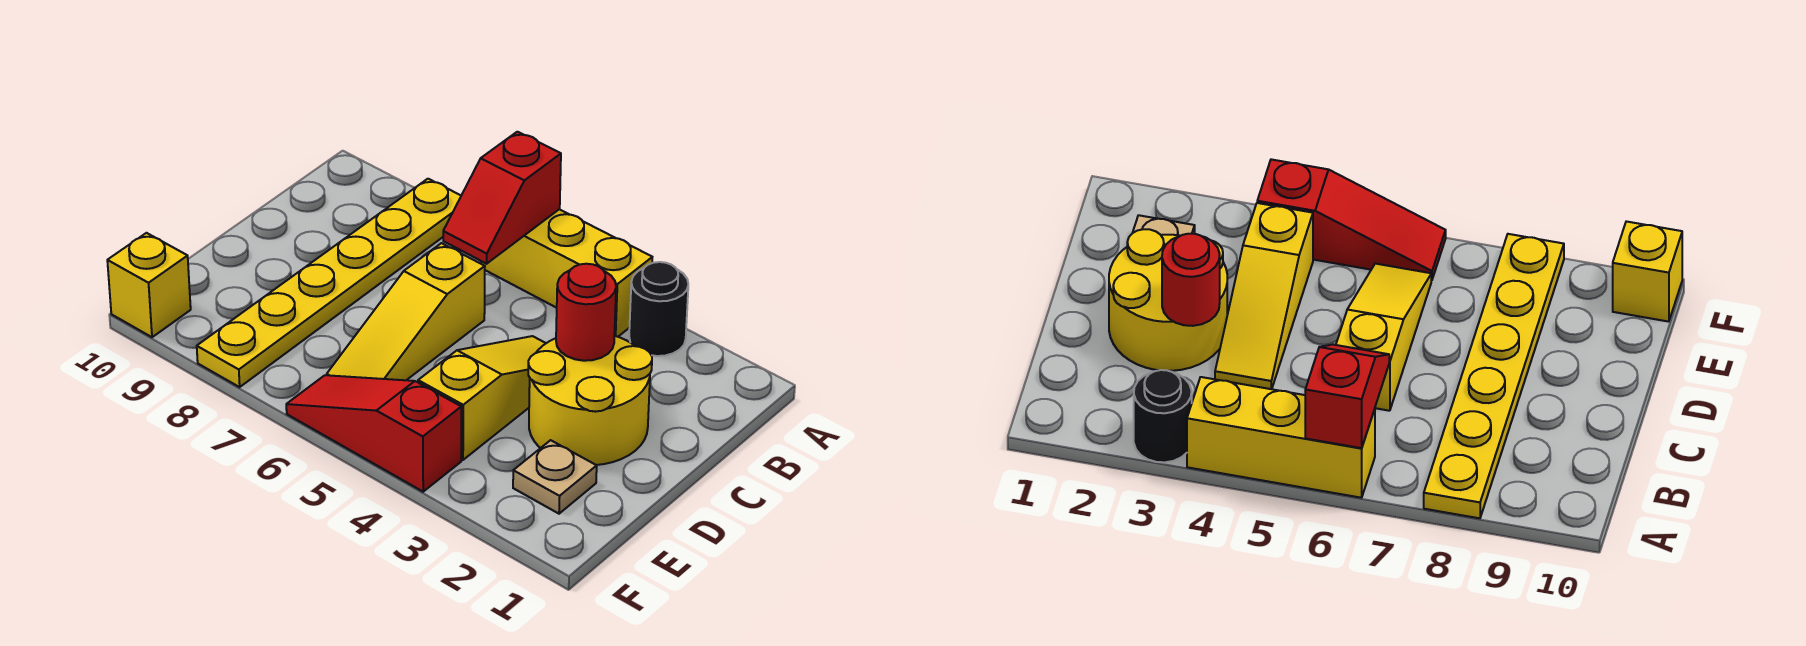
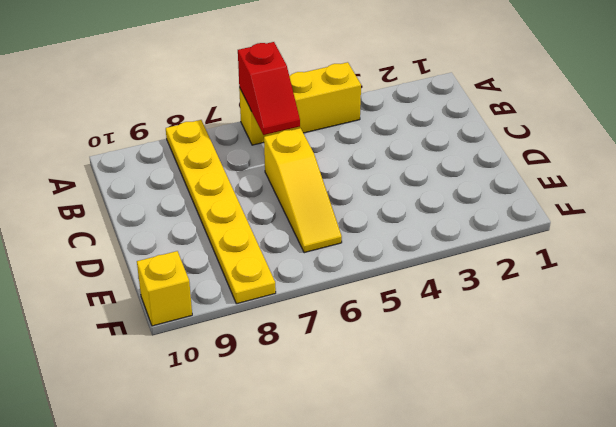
none -> black round brick A3 level 1
none -> yellow round brick C2:D3 level 1

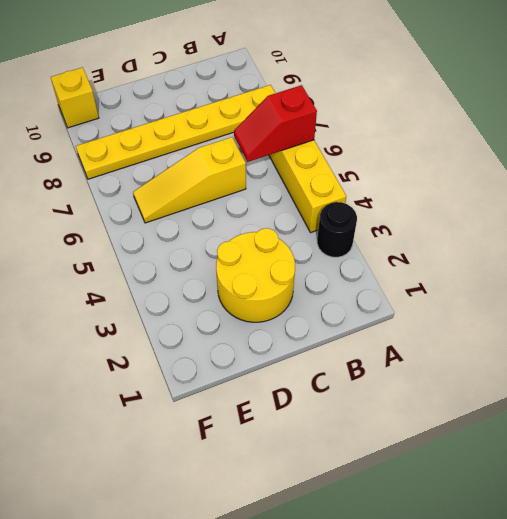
none -> yellow slope C4:E4 level 1 top E
none -> tan plate E2 level 1

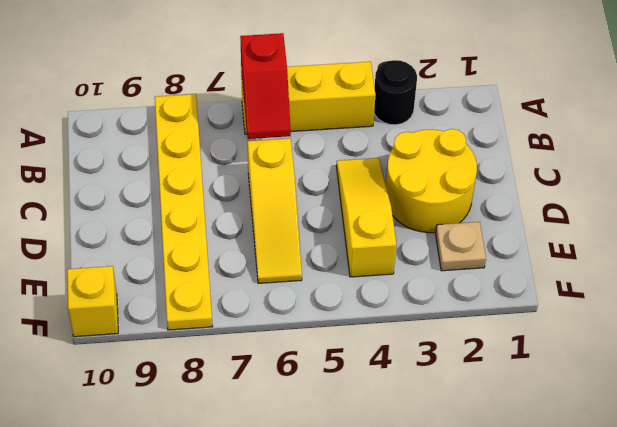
none -> red slope F4:F6 level 1 top 4
none -> red round brick C3 level 2

